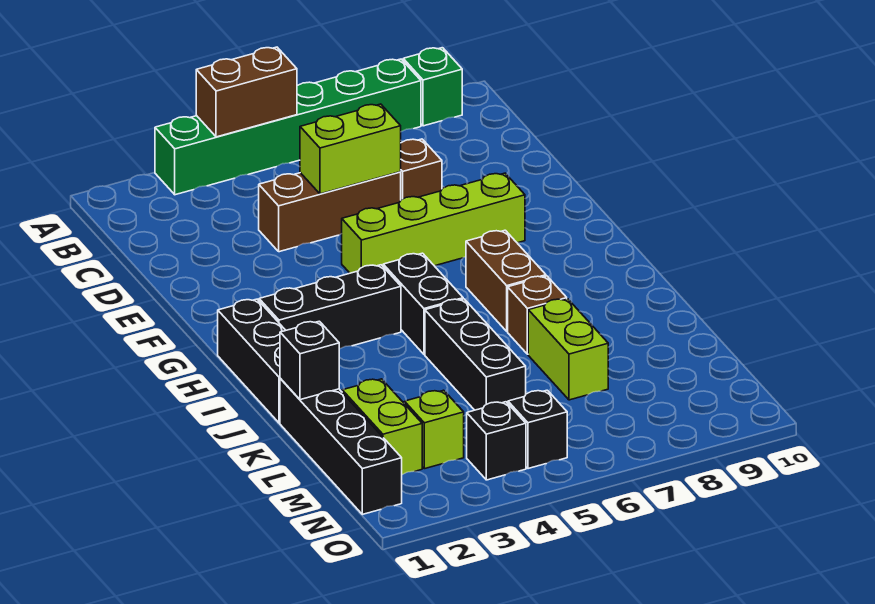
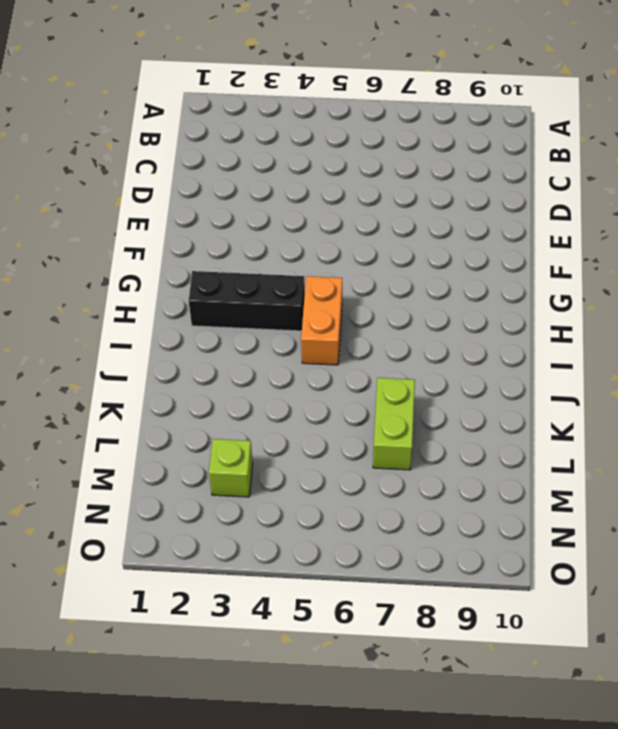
orange brick H5:I5 level 1 -> black brick H5:I5 level 1
none -> green brick A3:A8 level 1
none -> green brick A9 level 1
none -> brown brick D4:D6 level 1

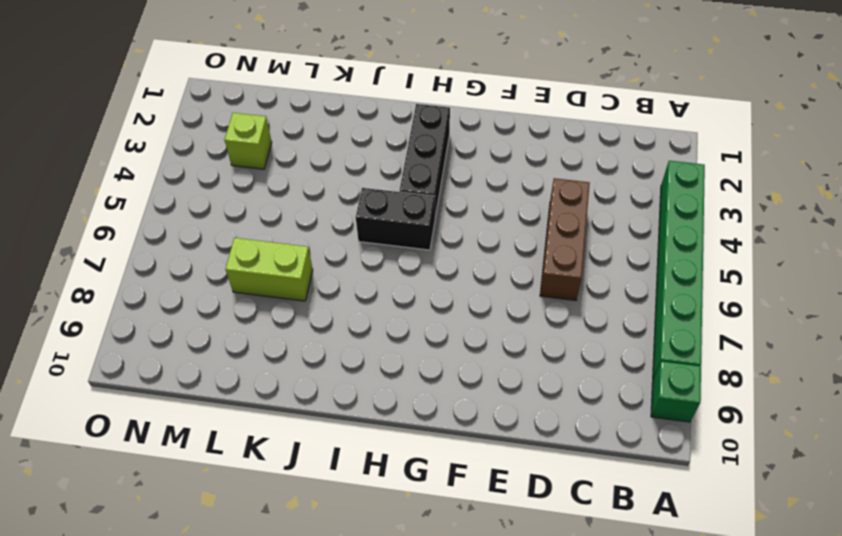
none -> brown brick D7 level 1
none -> lime brick F5:F8 level 1
none -> black brick H1:J1 level 1

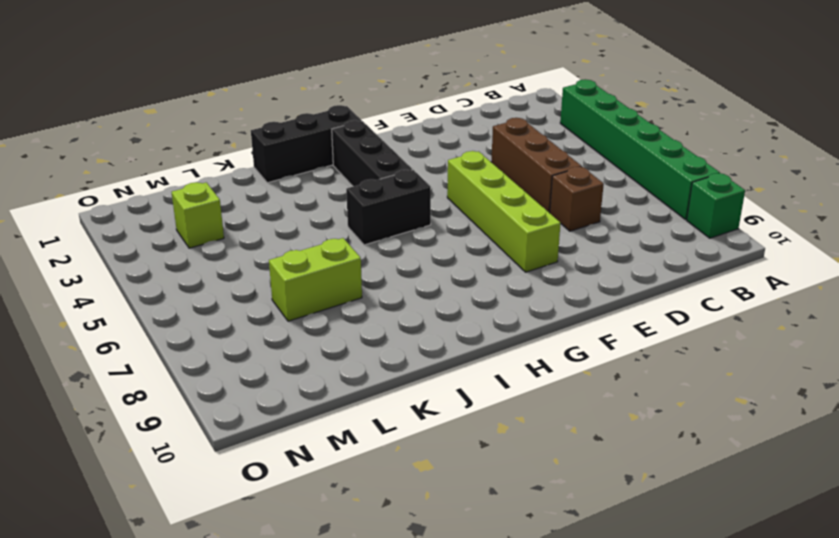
none -> brown brick H7:I7 level 1
none -> black brick J5:L5 level 1
none -> brown brick J7 level 1

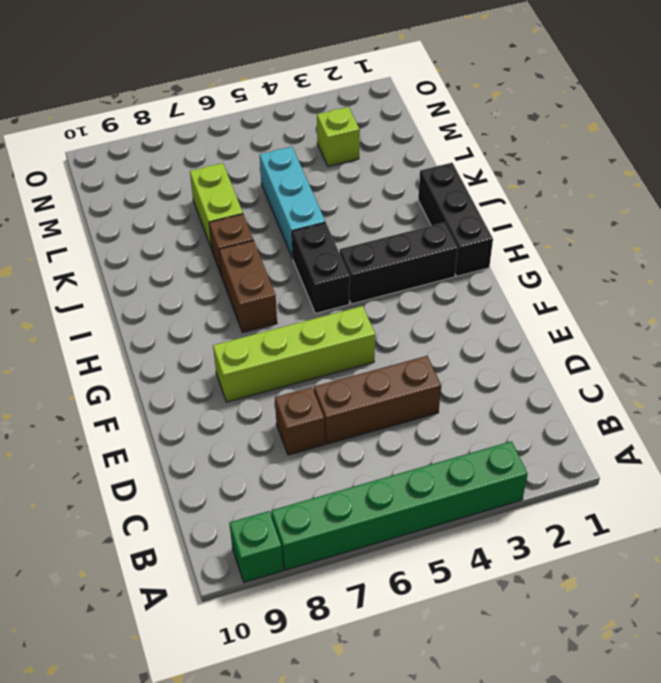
cyan brick J5:L5 level 1 -> black brick J5:L5 level 1
none -> black brick K1:N1 level 1
none -> lime brick L2:M2 level 1
none -> black brick N4 level 1

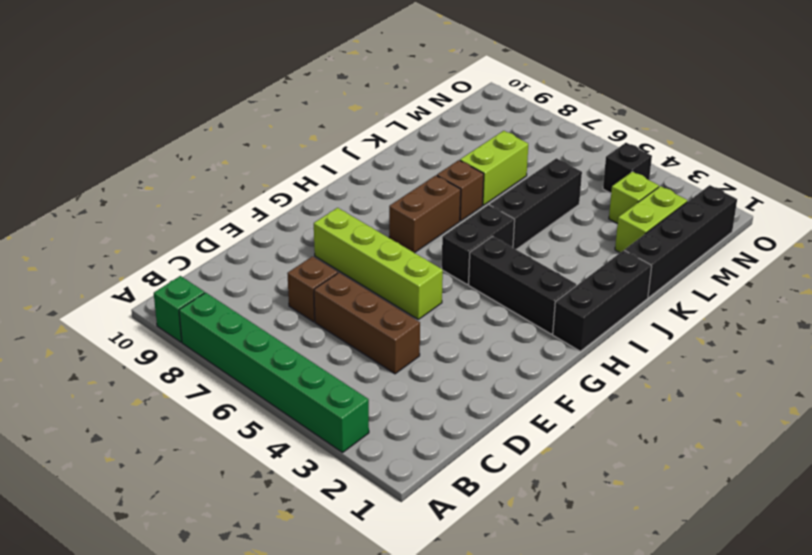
none -> black brick N5 level 1
none -> brown brick A4:A5 level 2
none -> lime brick D5:D6 level 2

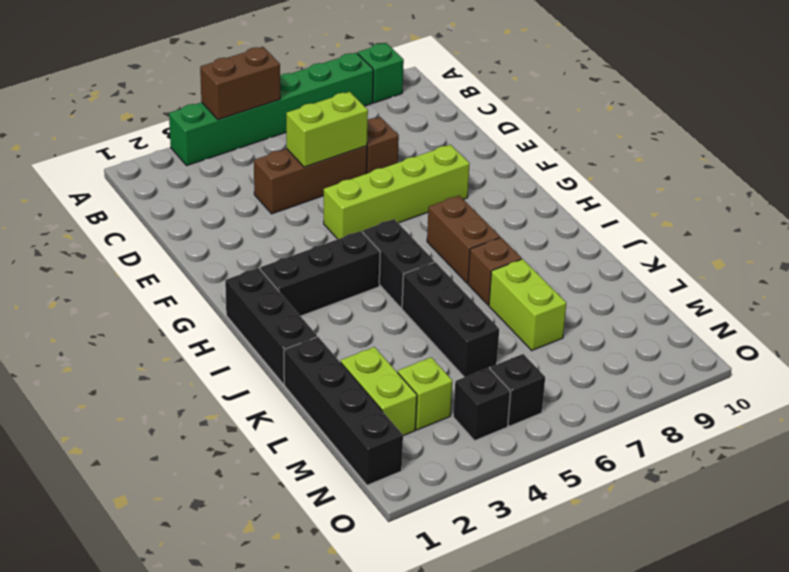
none -> black brick K1 level 2

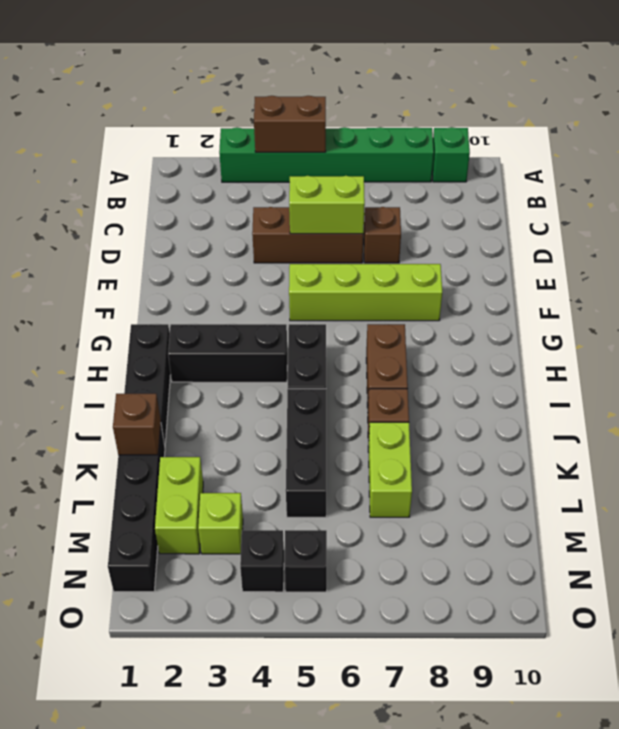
brown brick K1 level 2 -> black brick K1 level 2

